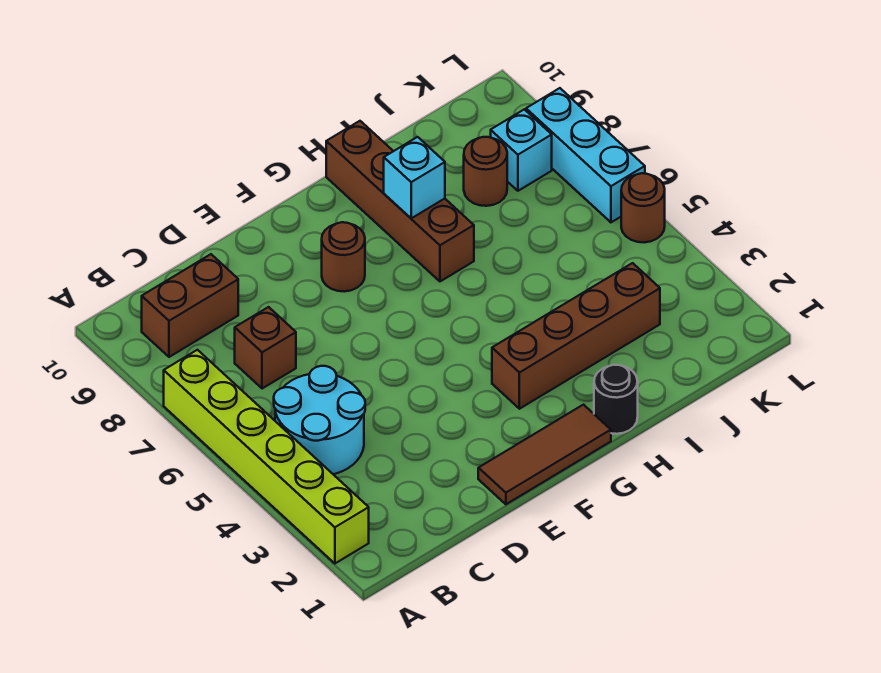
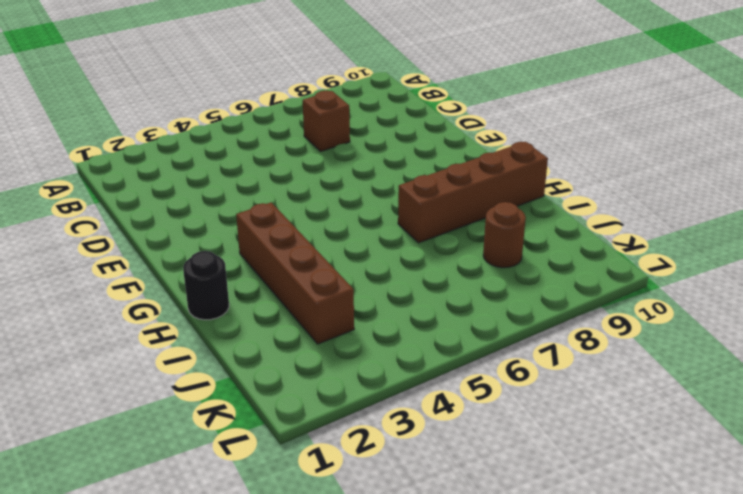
none -> lime brick A2:A7 level 1
none -> cyan round brick B4:C5 level 1
none -> brown brick B9:C9 level 1

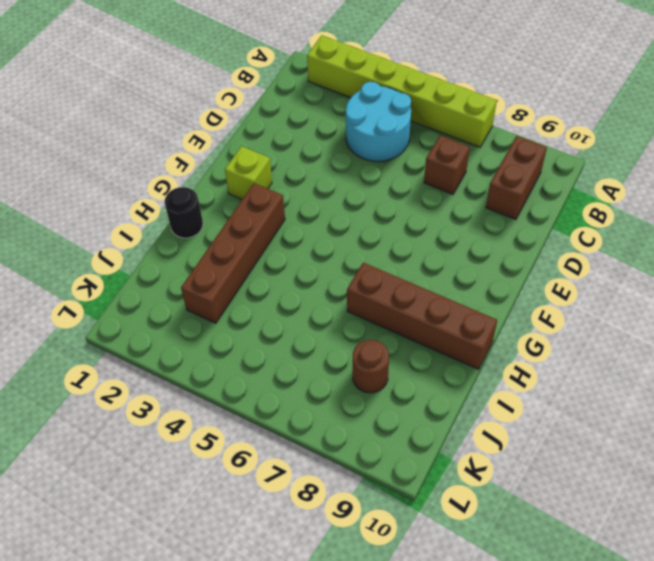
lime brick F2 level 1 -> none
none -> brown tile E1:G1 level 1
none -> brown round brick F8 level 1
none -> cyan brick K8 level 1

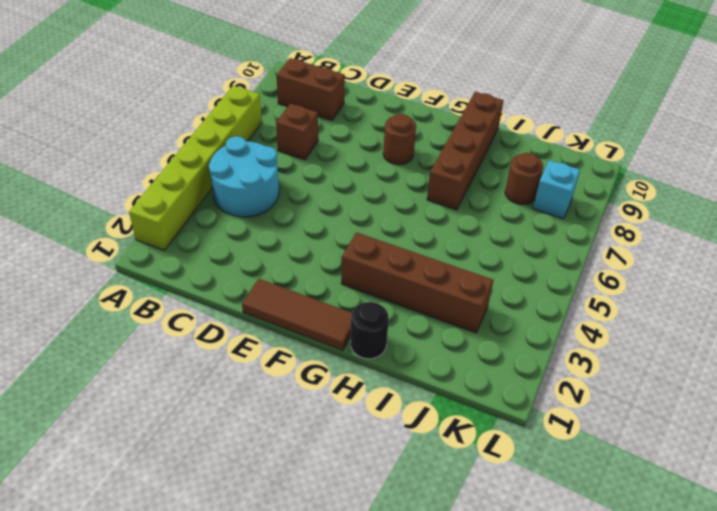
none -> brown round brick L5 level 1
none -> cyan brick L6:L8 level 1
none -> cyan brick H8 level 2

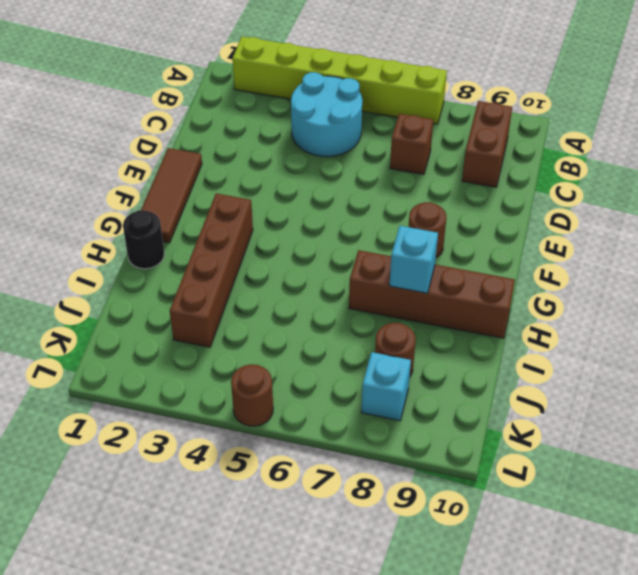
none -> cyan brick L6:L8 level 1

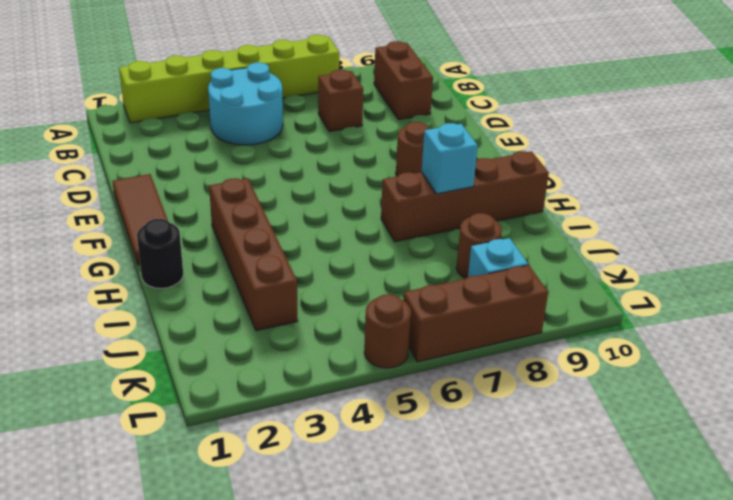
brown brick L6:L8 level 1 -> cyan brick L6:L8 level 1

